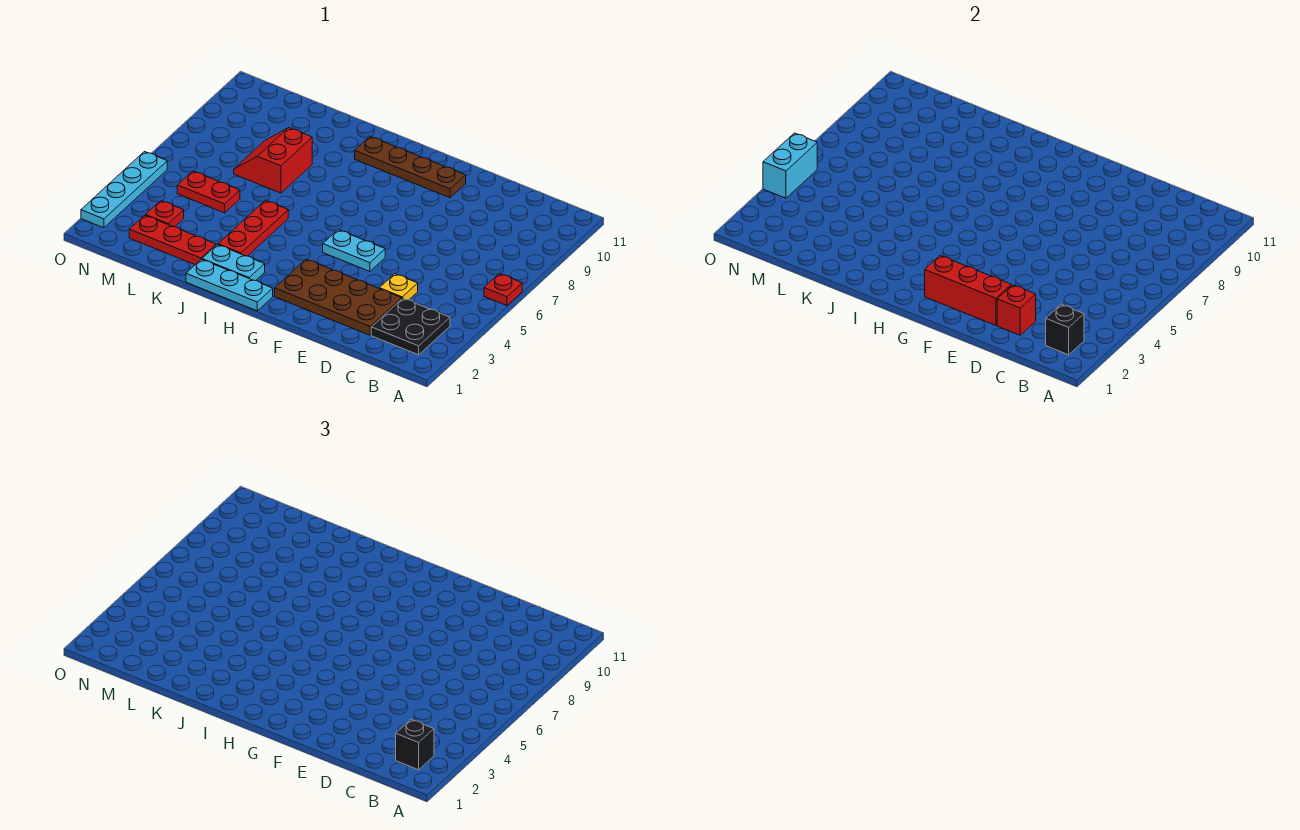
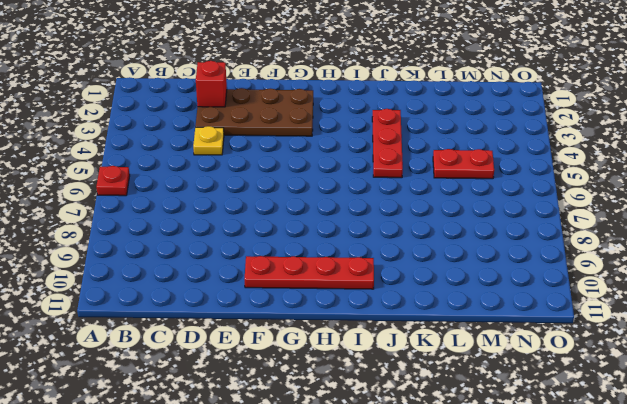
red plate F10:I10 level 1 -> brown plate F10:I10 level 1
none -> black plate B2:C3 level 1
none -> cyan plate F5:G5 level 1
none -> cyan plate H1:J1 level 1

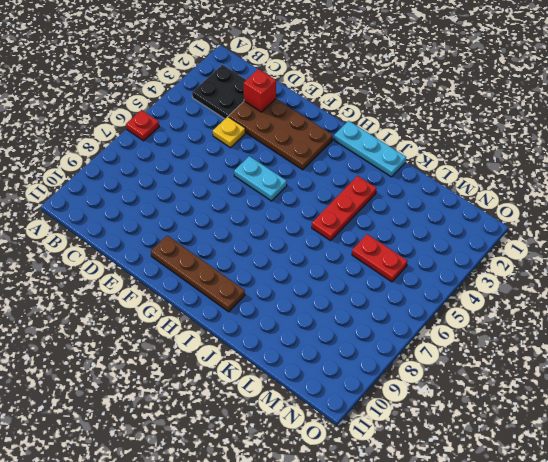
none -> cyan plate I2:J2 level 1
none -> red plate K2:M2 level 1
none -> red slope K7:L8 level 1 top K

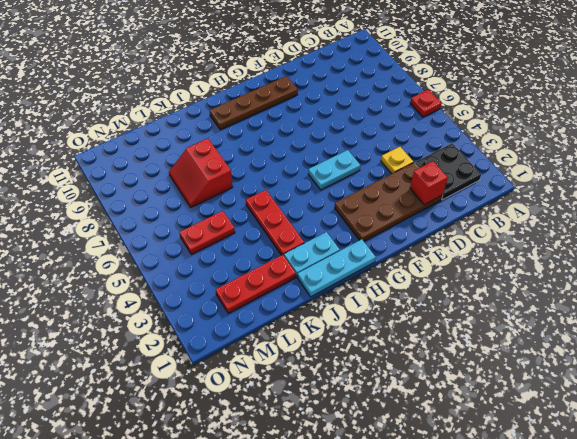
none -> red plate M3 level 1
none -> cyan plate O2:O5 level 1
none -> black brick B2 level 2

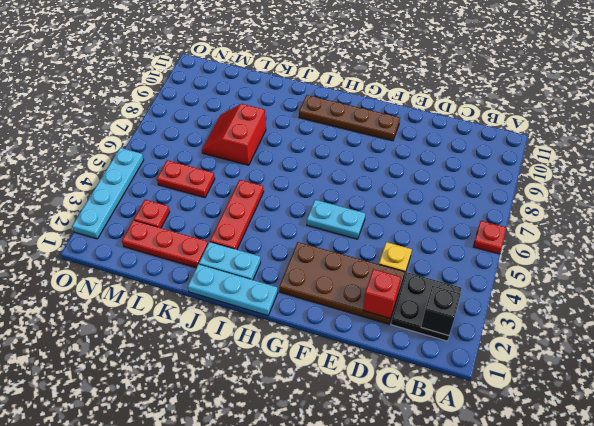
none -> red brick E2:G2 level 2
none -> cyan brick O4:O5 level 2
none -> black brick B2 level 3

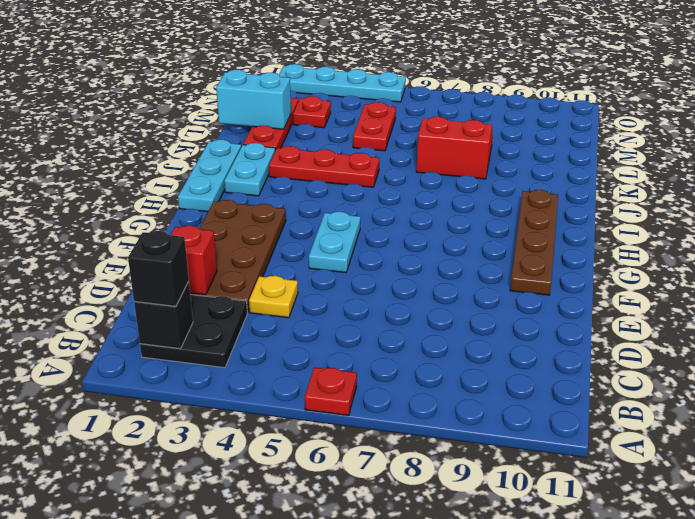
cyan brick L1:L2 level 2 -> cyan brick O4:O5 level 2
none -> red brick E2:G2 level 2

